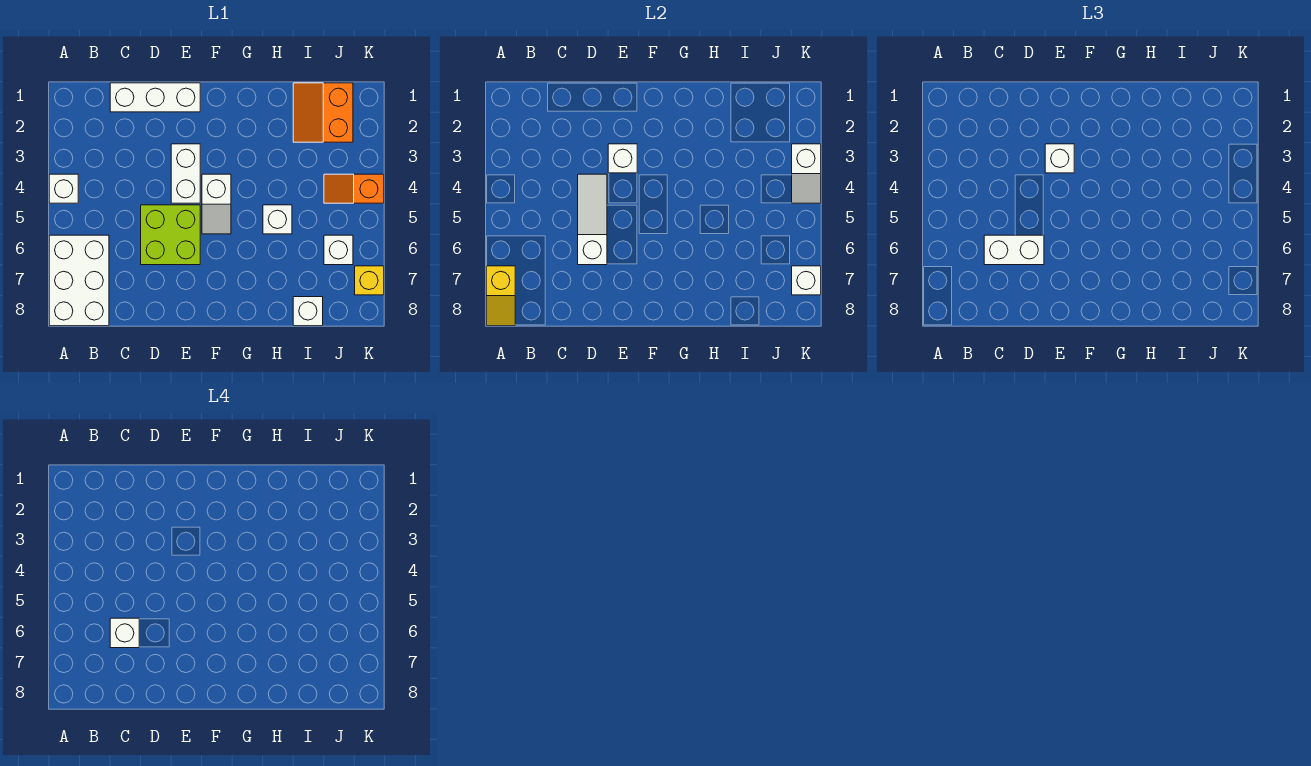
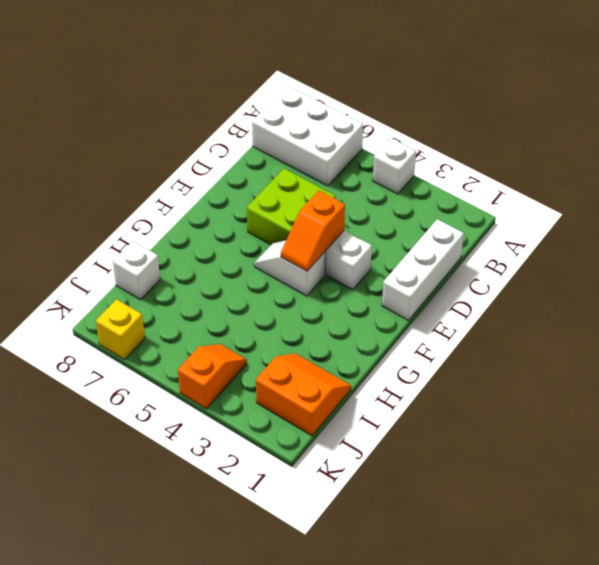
orange slope E4:F4 level 2 top E -> none
none -> white brick H5 level 1
none -> white brick J6 level 1
none -> yellow slope A7:A8 level 2 top 7

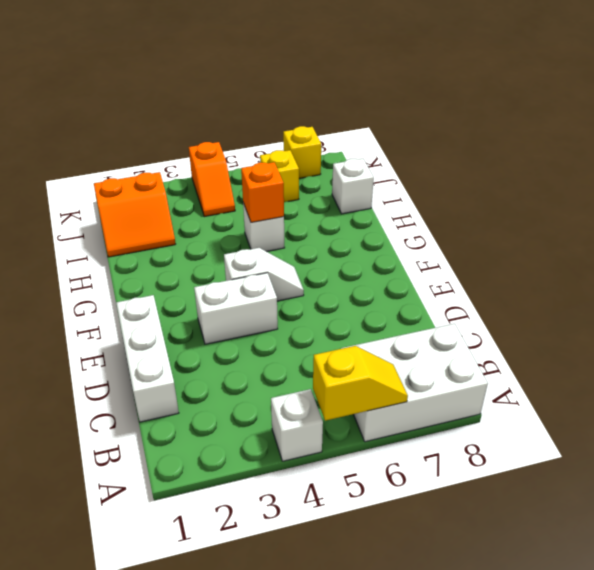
yellow slope A5:A6 level 2 top 5 -> yellow slope A7:A8 level 2 top 7
orange brick H5 level 2 -> none
yellow brick J6 level 1 -> white brick J6 level 1
none -> lime brick D5:E6 level 1
none -> white slope D4:D6 level 2 top 6
none -> white brick E3 level 2

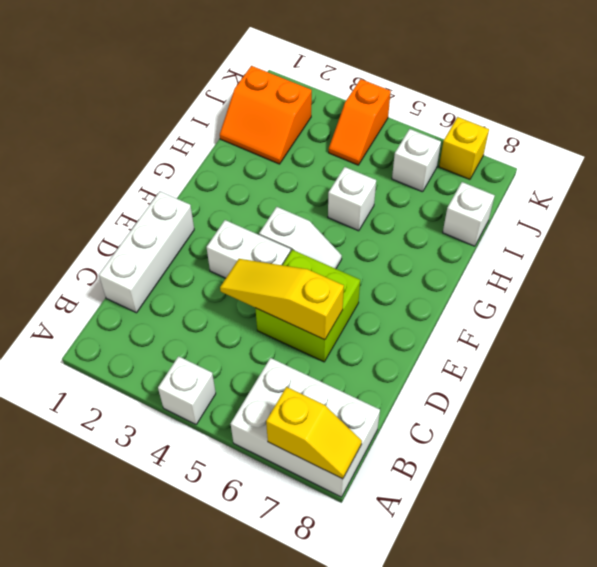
yellow slope D4:D6 level 2 top 6 -> white slope D4:D6 level 2 top 6
none -> white brick E3 level 2
none -> white slope K3:K4 level 2 top 3
none -> white brick K7 level 2

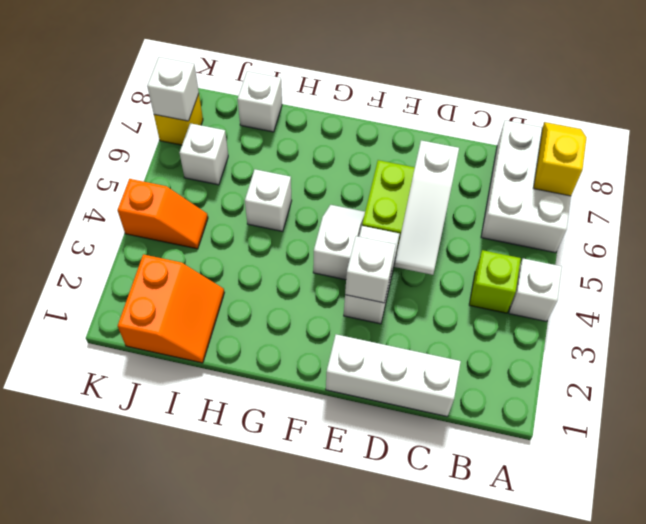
lime brick B4 level 1 -> none
none -> white slope K3:K4 level 2 top 3
none -> white brick C6:D6 level 3
none -> white brick E3 level 3

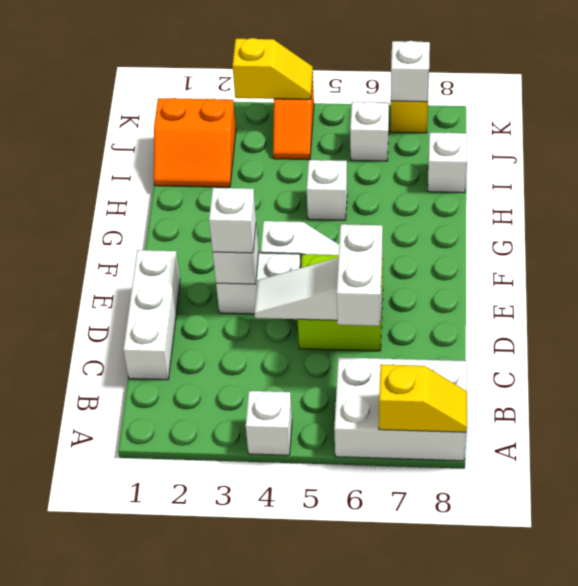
yellow slope K3:K4 level 2 top 3 -> white slope K3:K4 level 2 top 3
none -> white brick C6 level 4

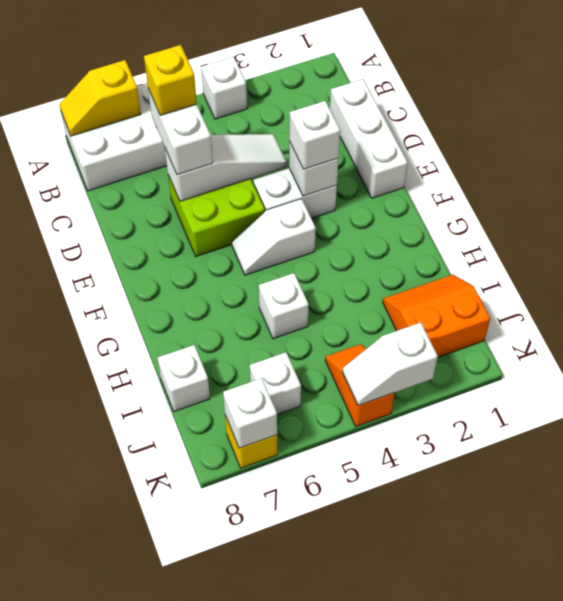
yellow brick C6 level 4 -> white brick C6 level 4

